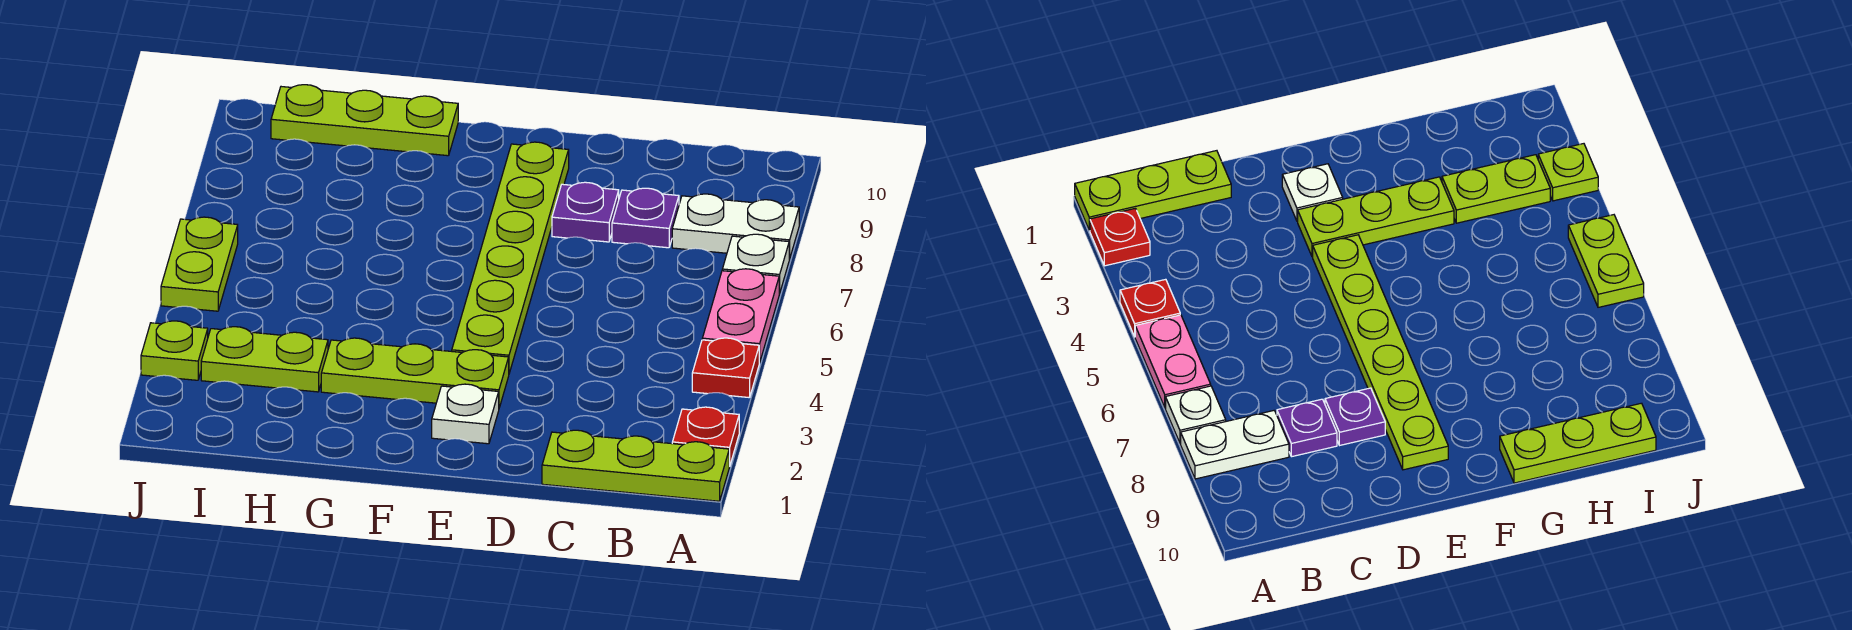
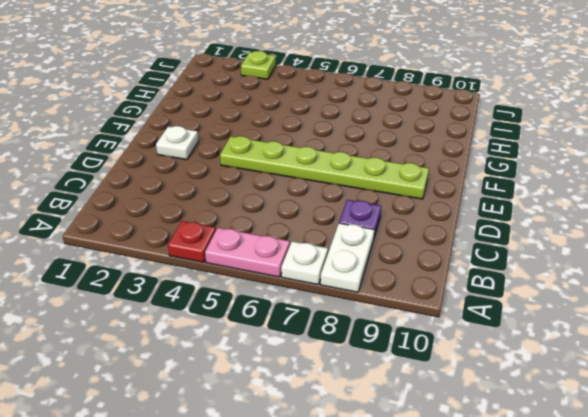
none -> lime plate A1:C1 level 1
none -> red plate A2 level 1
none -> purple plate D8 level 1

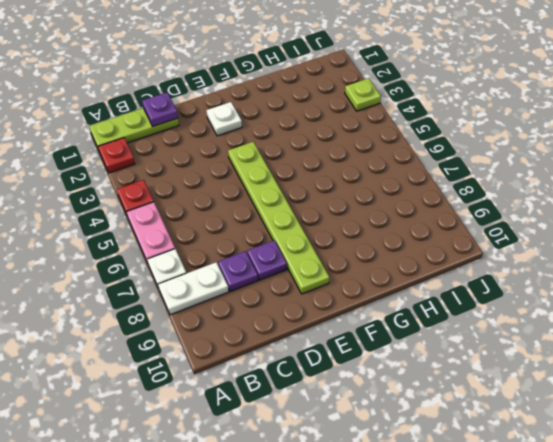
purple plate C1 level 2 -> none
none -> lime plate E3:G3 level 1
none -> lime plate G10:I10 level 1
none -> lime plate H3:I3 level 1

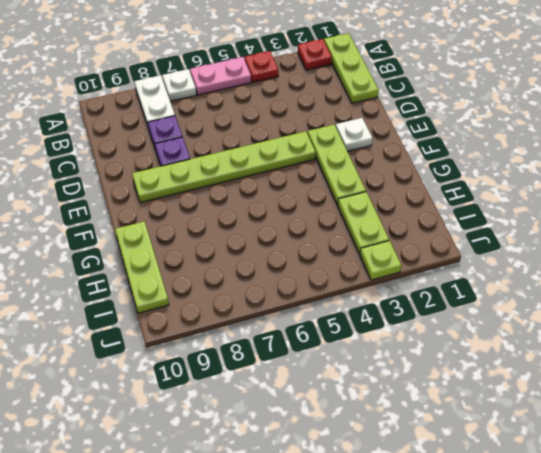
none -> lime plate J5:J6 level 1

